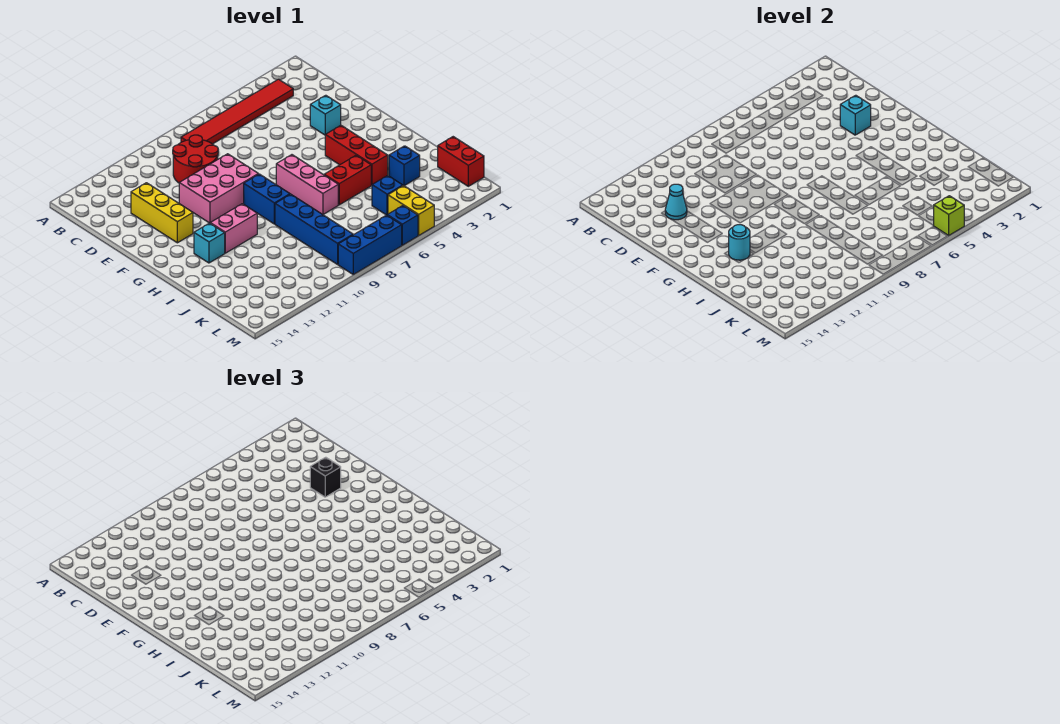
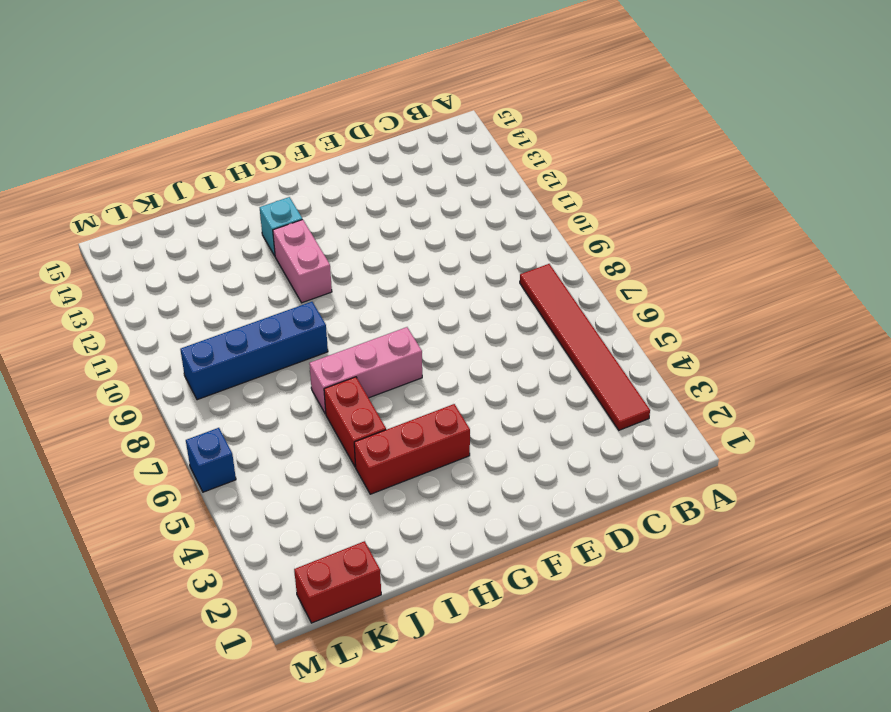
none -> red round brick C9:D10 level 1
none -> yellow brick D13:F13 level 1
none -> cyan brick E3 level 1

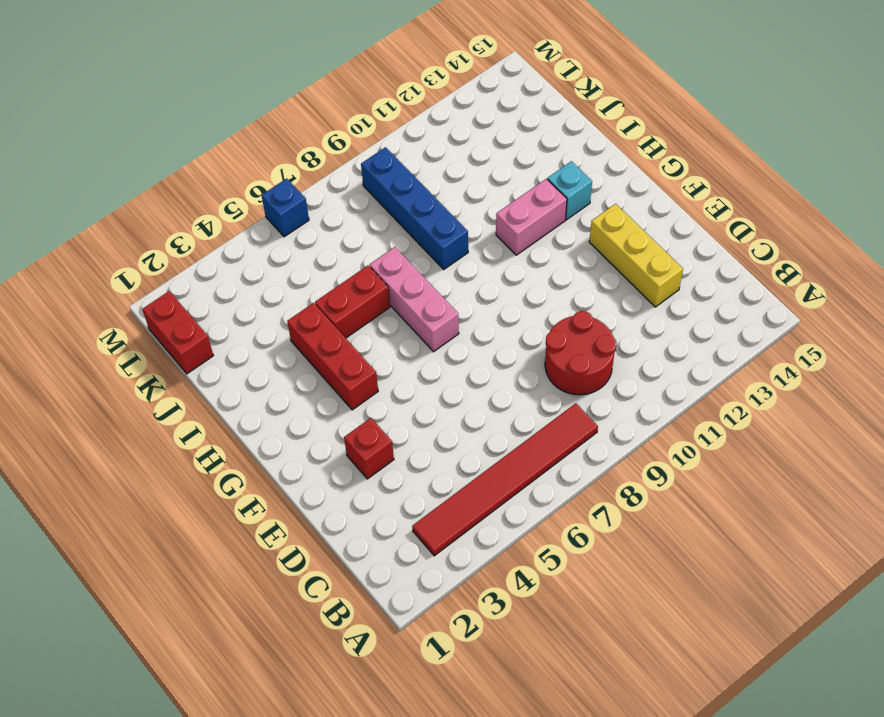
red brick E3 level 1 -> cyan brick E3 level 1
none -> pink brick E9:F11 level 1
none -> blue brick G9:H9 level 1
none -> blue brick J3 level 1

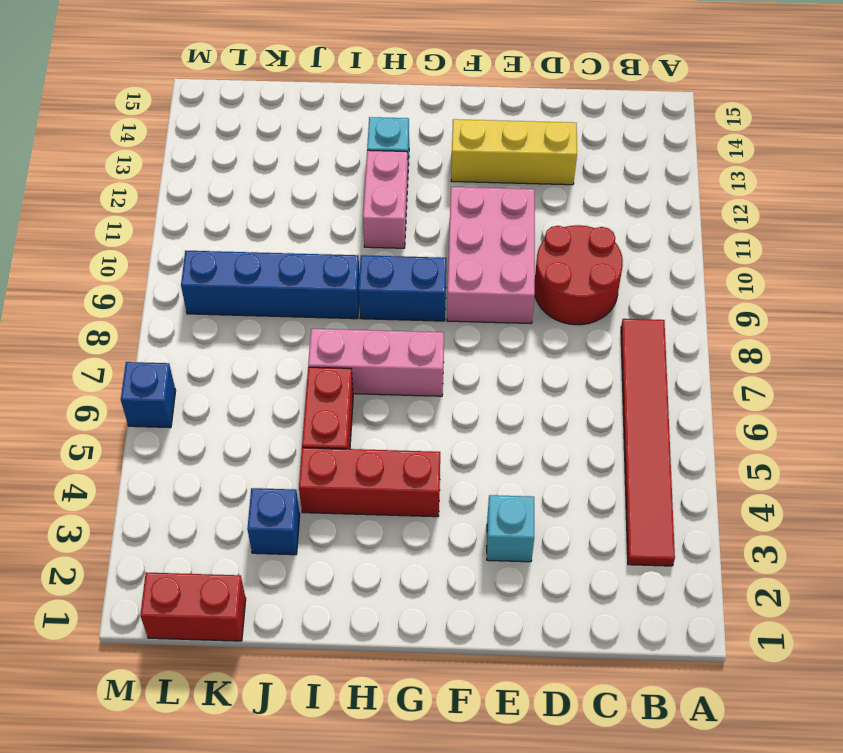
none -> blue brick K5 level 1
none -> yellow brick L5:M5 level 1
none -> blue brick M7:M9 level 1

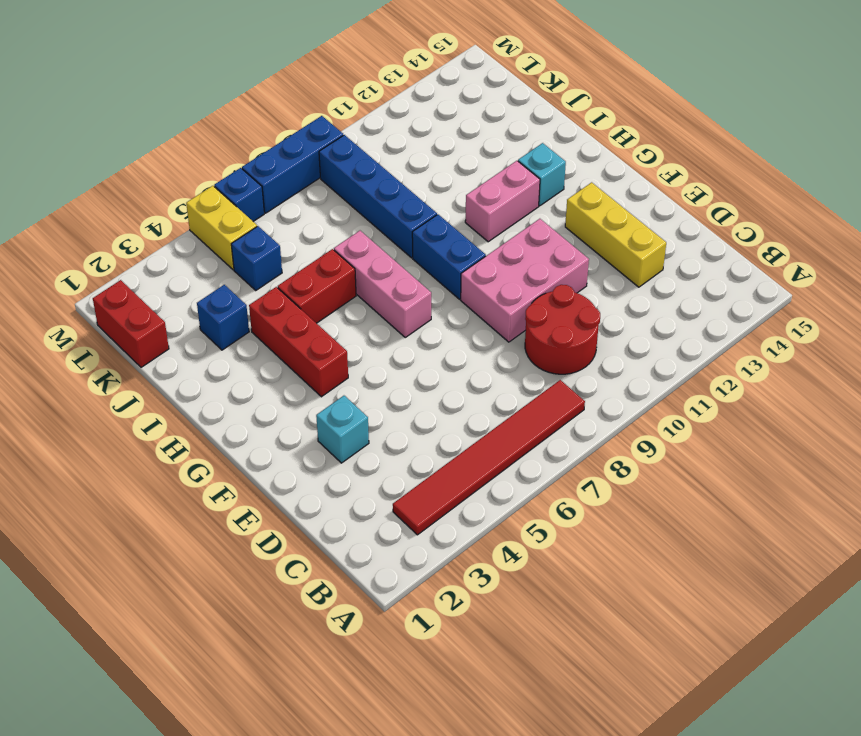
none -> cyan cone D13 level 2
none -> cyan brick E3 level 2
none -> cyan round brick H13 level 2

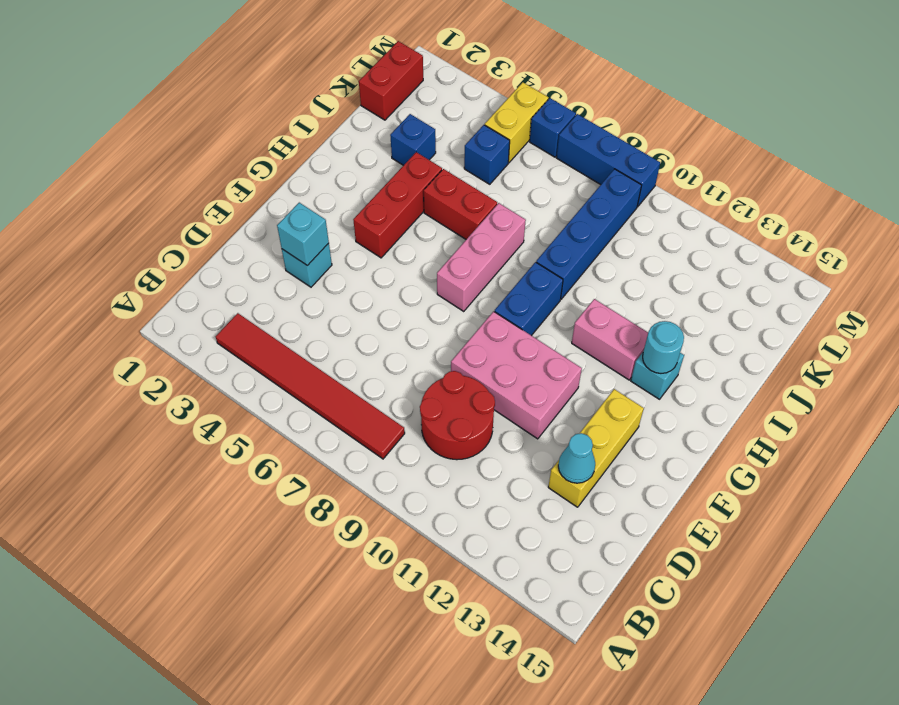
none -> lime brick M5 level 2
none -> black brick E3 level 3

